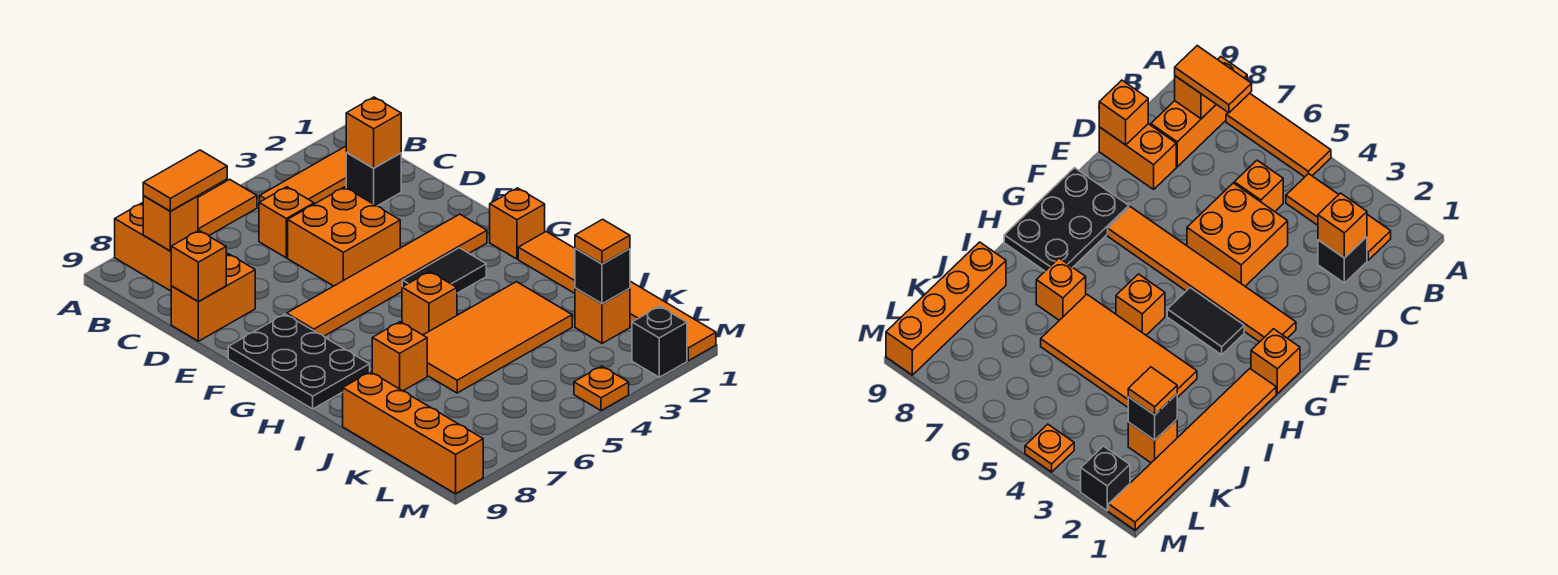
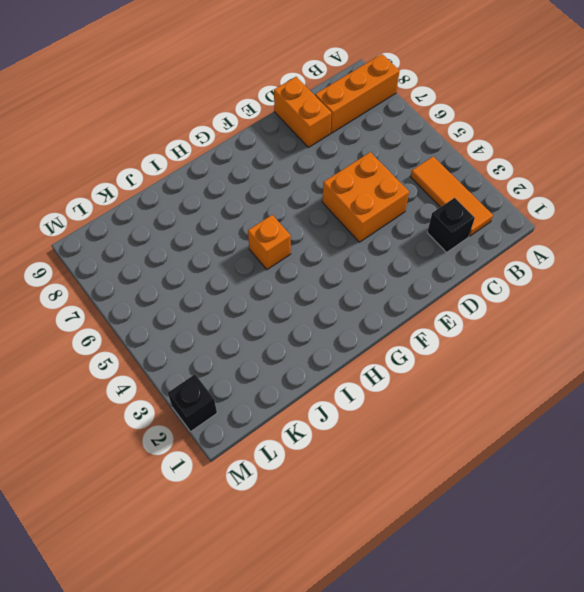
none -> orange tile A5:A7 level 1
none -> orange brick C5 level 1
none -> orange tile F2:F7 level 1

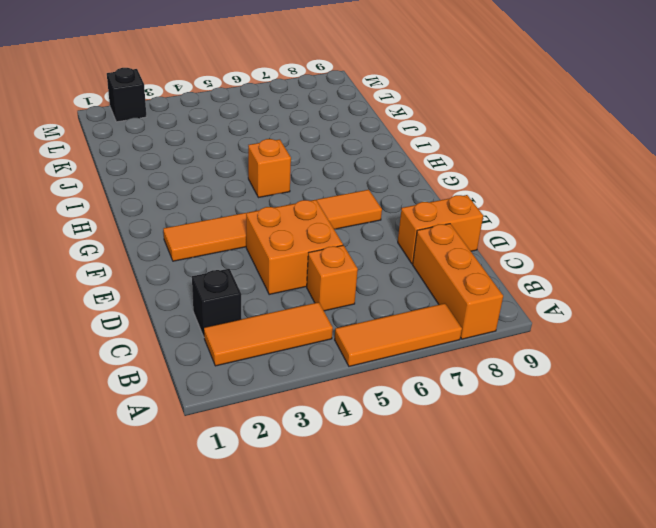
none -> black plate F8:H9 level 1
none -> orange brick G1 level 1
none -> black tile G3:G4 level 1

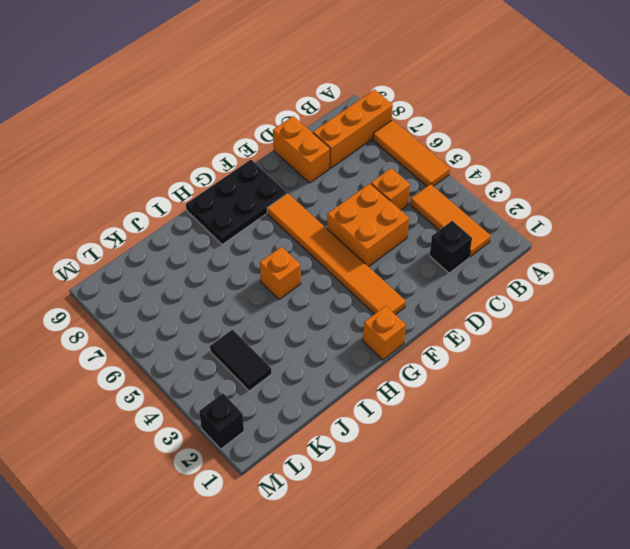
black tile K3:K4 level 1 -> black tile G3:G4 level 1
none -> orange tile H1:M1 level 1
none -> orange tile I3:J6 level 1
none -> orange brick I7 level 1

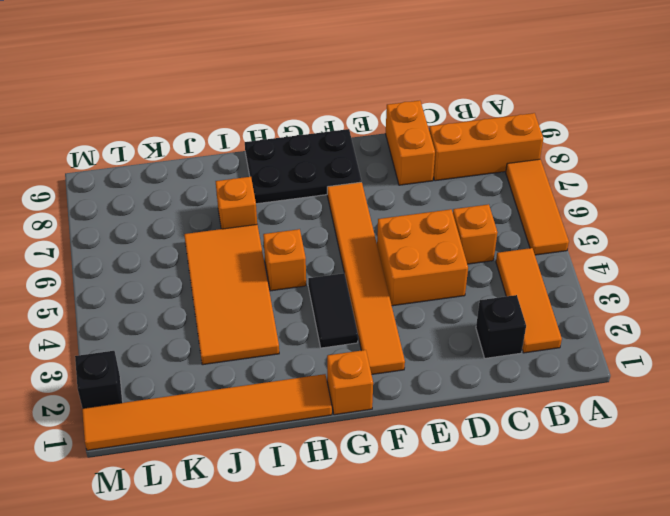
none -> orange brick J9:M9 level 1
none -> orange brick K2 level 1
none -> orange plate M4 level 1

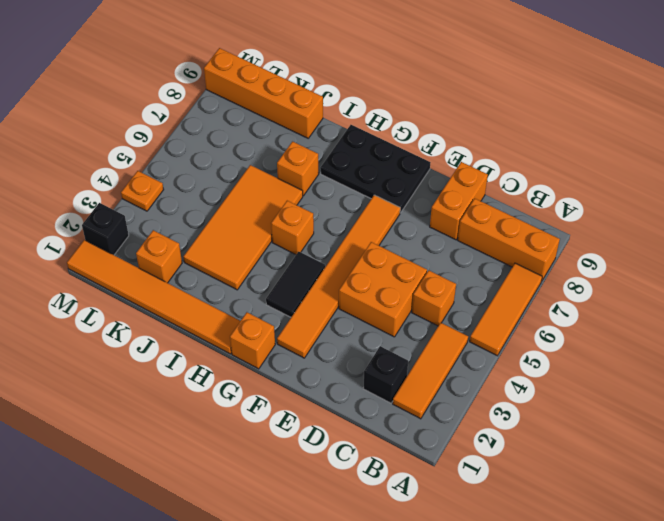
none -> orange brick B8 level 2
none -> orange brick C2 level 2
none -> orange brick D9 level 2

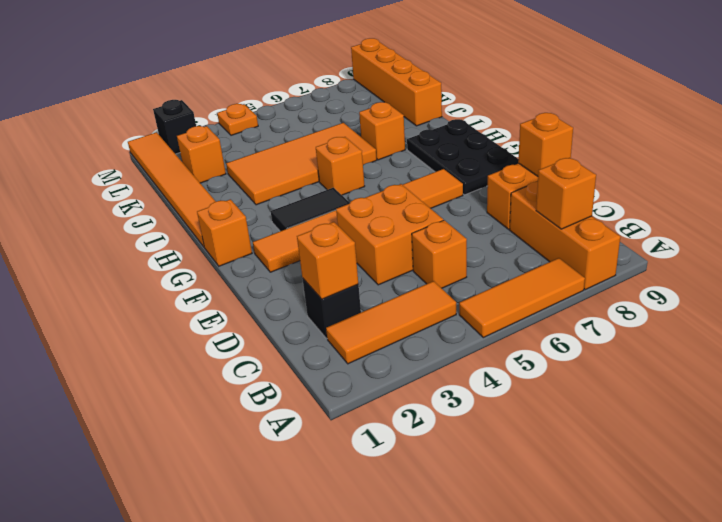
none -> black brick K2 level 2
none -> orange tile B7:B8 level 3
none -> orange tile K2 level 3

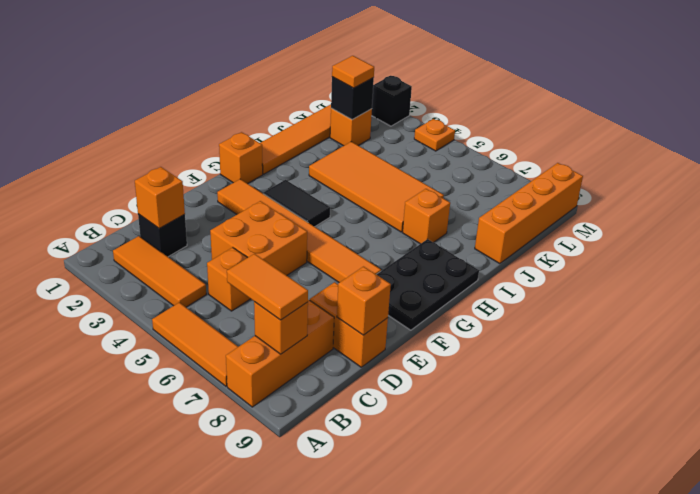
none -> orange brick H5 level 1

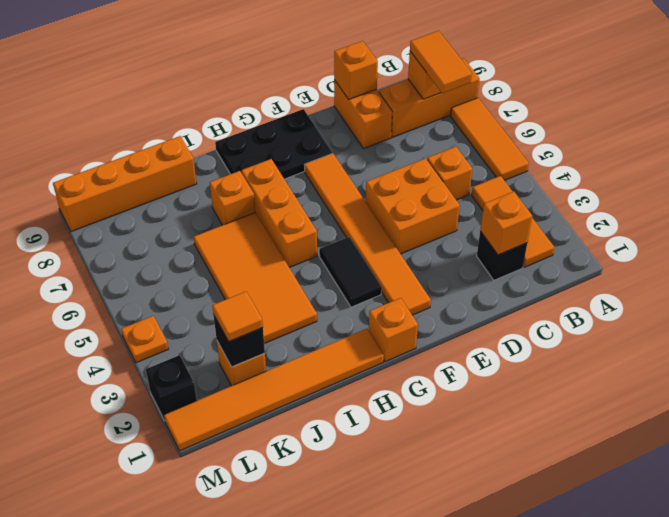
orange brick H5:H7 level 1 -> orange brick H5 level 1

